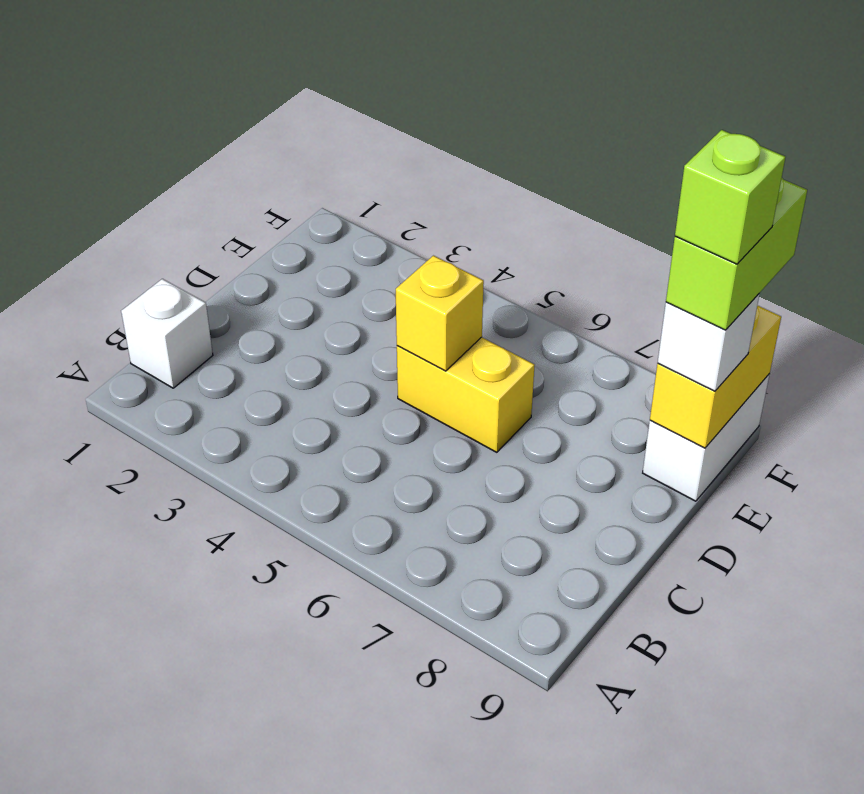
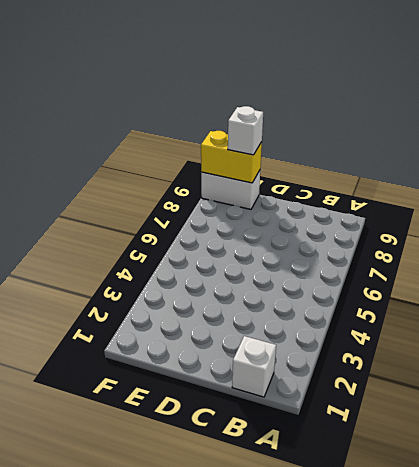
none -> yellow brick D5:D6 level 1
none -> yellow brick D5 level 2

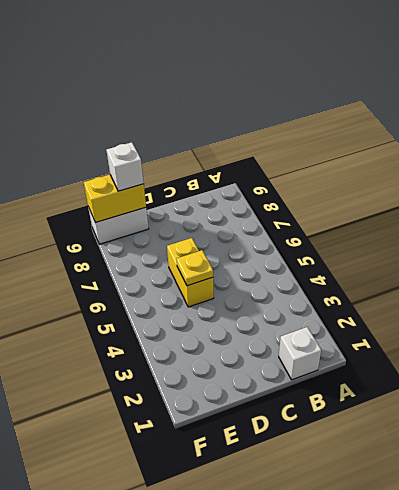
yellow plate D5 level 2 -> yellow brick D5 level 2
none -> lime brick E9:F9 level 4
none -> lime brick E9 level 5

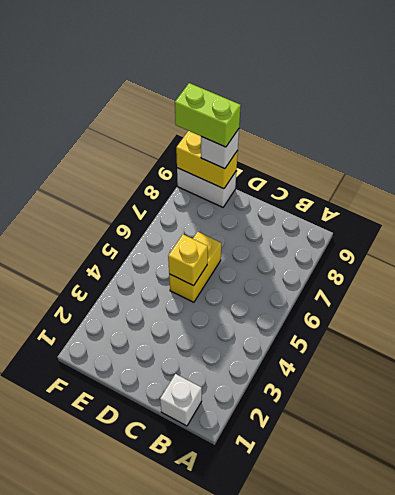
none -> lime brick E9 level 5

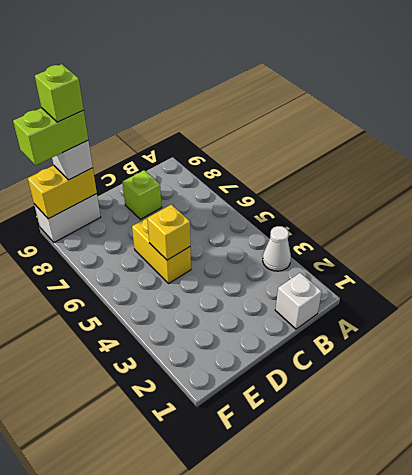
white cone A3 level 1 -> none
lime brick C8 level 1 -> none

